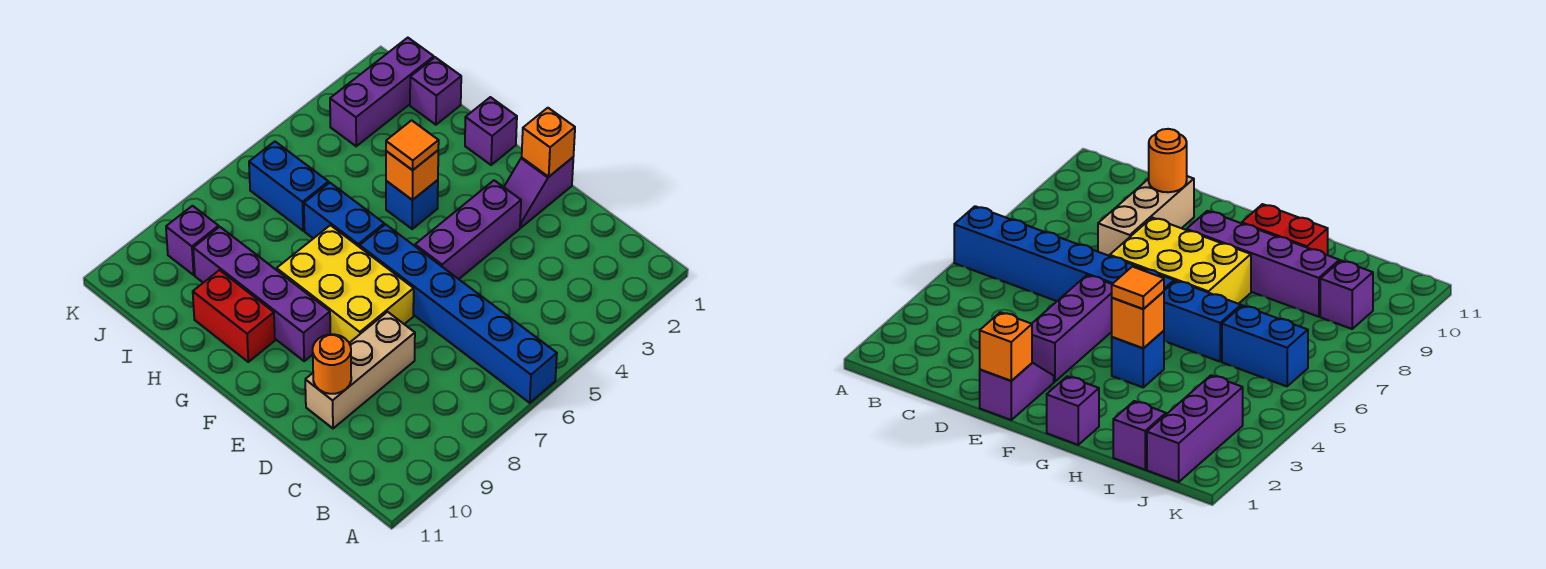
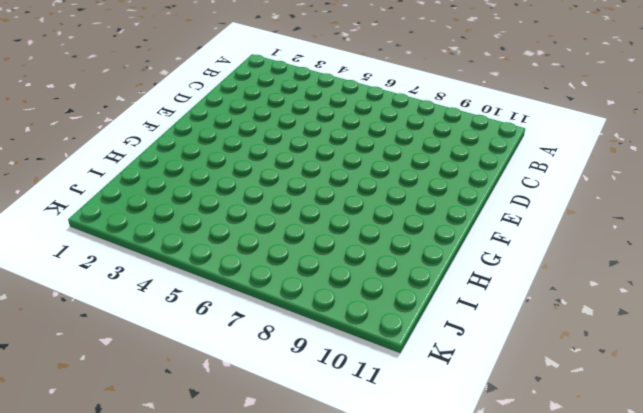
none -> blue brick A6:F6 level 1
none -> tan brick D8:D10 level 1
none -> purple slope E1:E2 level 1 top 1

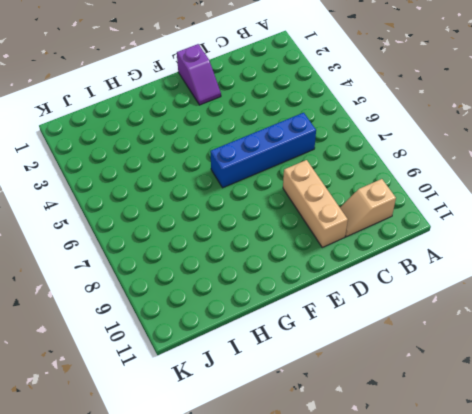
tan slope B10:C10 level 1 top B -> none
blue brick C6:F6 level 1 -> blue brick A6:F6 level 1
none -> purple brick E3:E5 level 1
none -> yellow brick E7:G8 level 1
none -> purple brick F9:I9 level 1

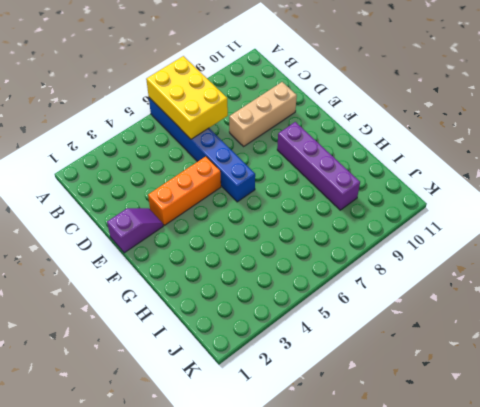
yellow brick A6:C7 level 2 -> yellow brick E7:G8 level 1
orange brick E3:E5 level 1 -> purple brick E3:E5 level 1
none -> purple brick G1 level 1
none -> blue brick G4 level 1
none -> blue brick G6:H6 level 1

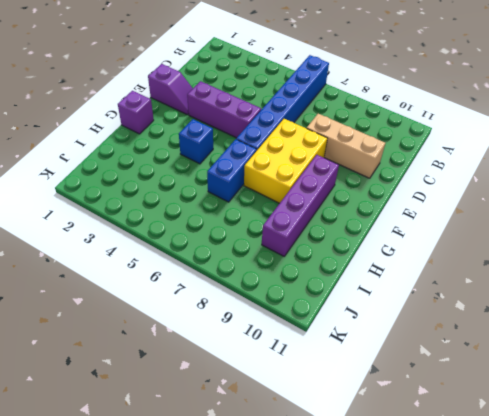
none -> red brick G10:H10 level 1
none -> purple brick I1 level 1
none -> blue brick I6:J6 level 1

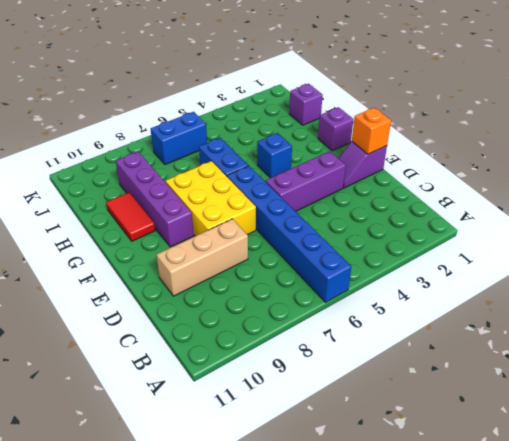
red tile G10:H10 level 1 -> red brick G10:H10 level 1
blue brick J6:J7 level 1 -> blue brick I6:J6 level 1
none -> purple brick J1:J3 level 1
none -> purple brick J9 level 1
none -> orange round brick D10 level 2

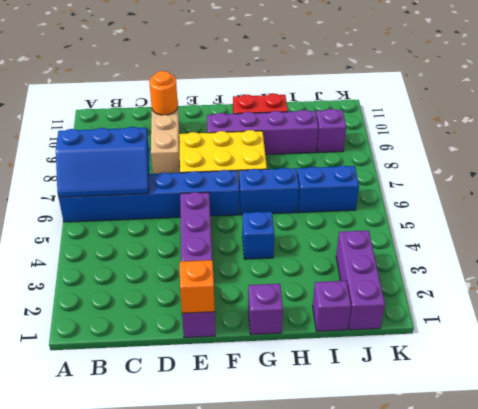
blue slope A6:C7 level 2 top 7 -> none
none -> orange brick G4 level 2
none -> orange tile G4 level 3

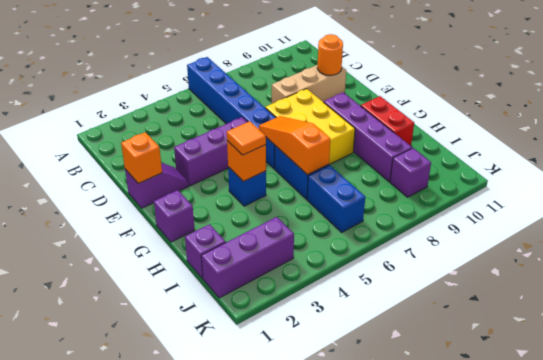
orange slope F6:H6 level 2 top H -> none

